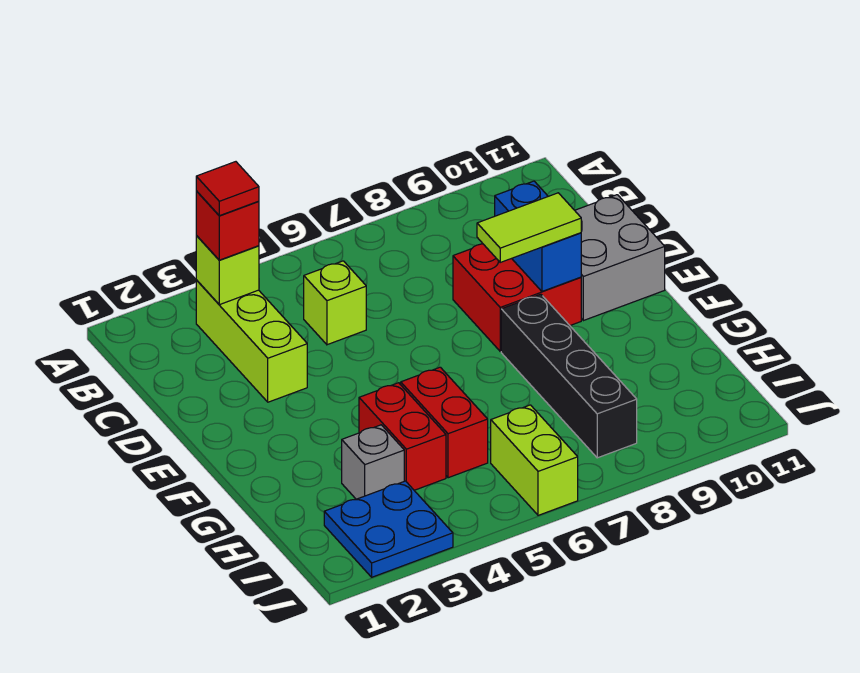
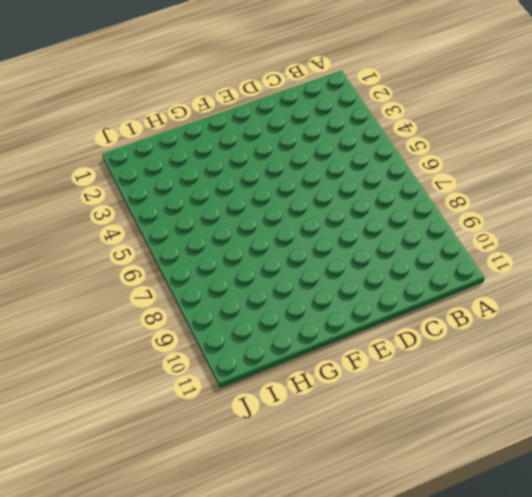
none -> lime brick B3:D3 level 1
none -> lime brick C5 level 1
none -> red brick D8:E9 level 1

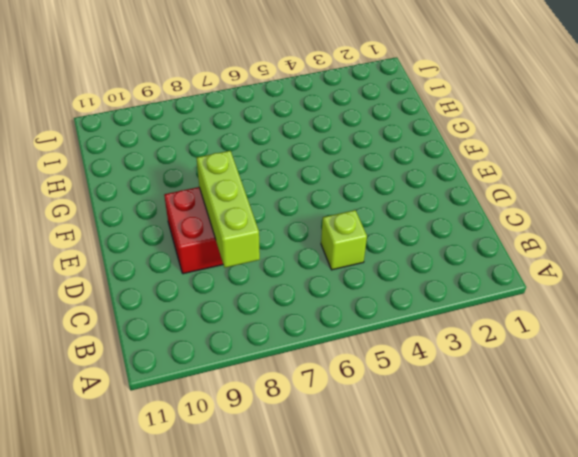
lime brick C8:E8 level 2 -> lime brick B3:D3 level 1
none -> grey brick D10:E11 level 1
none -> black brick F8:I8 level 1
none -> red brick G4:H4 level 1

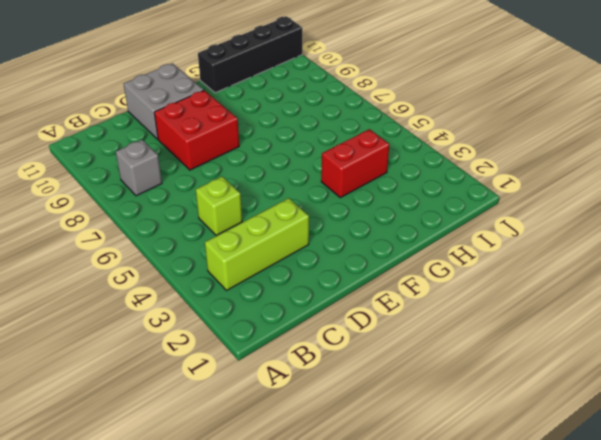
grey brick B8 level 1 -> grey brick H3 level 1
black brick G11:J11 level 1 -> black brick F8:I8 level 1
none -> red brick G5:H5 level 1
none -> blue plate I2:J3 level 1
none -> lime brick I6:J6 level 1

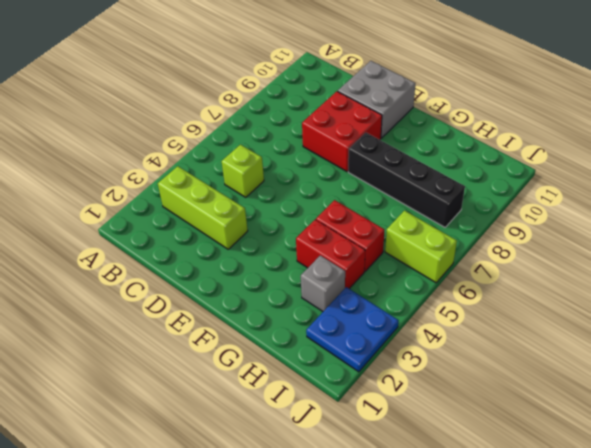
none -> lime brick B3 level 2
none -> blue brick D9:E9 level 2
none -> red brick B3 level 3

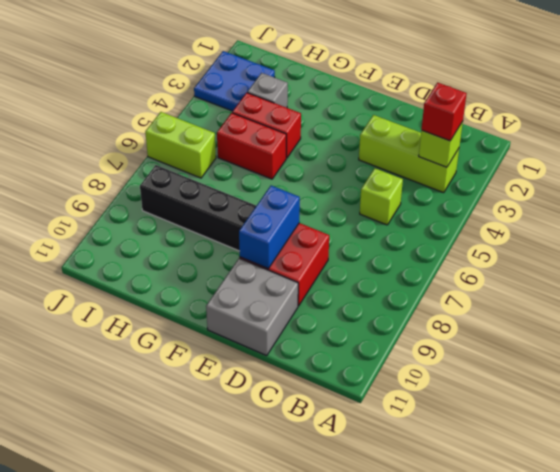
blue brick E8:E9 level 2 -> blue brick D9:E9 level 2
none -> lime tile E8:E9 level 3
none -> red tile B3 level 4

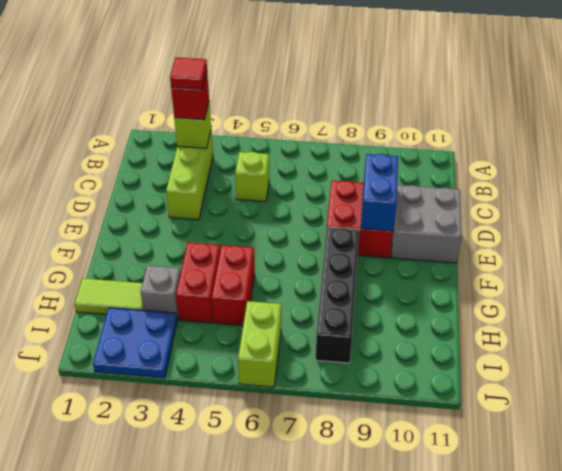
lime tile H1:H2 level 1 -> lime tile E8:E9 level 3

